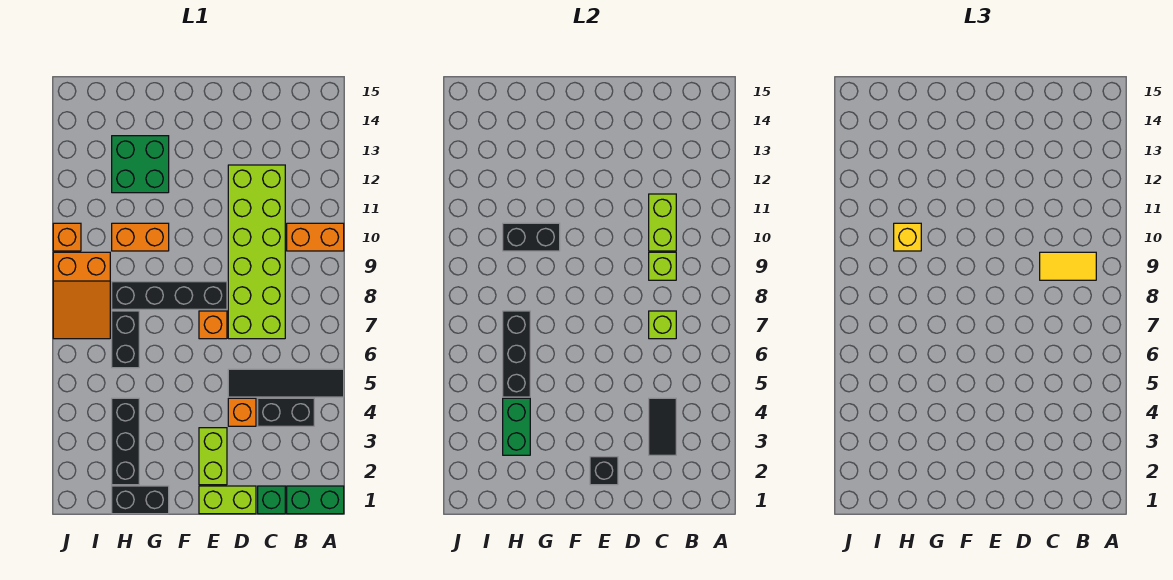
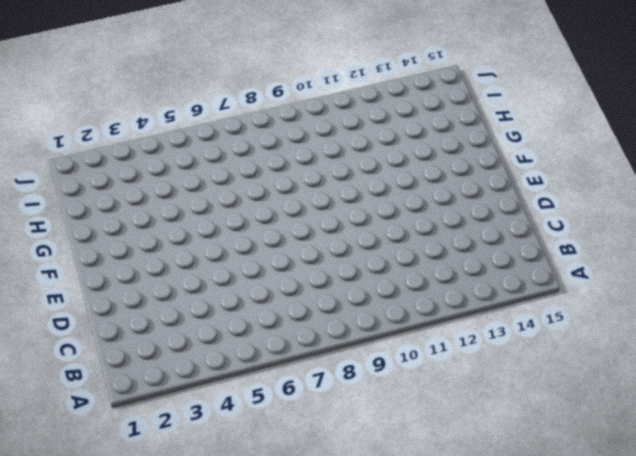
none -> green brick A1:B1 level 1
none -> black tile A5:D5 level 1
none -> orange brick A10:B10 level 1

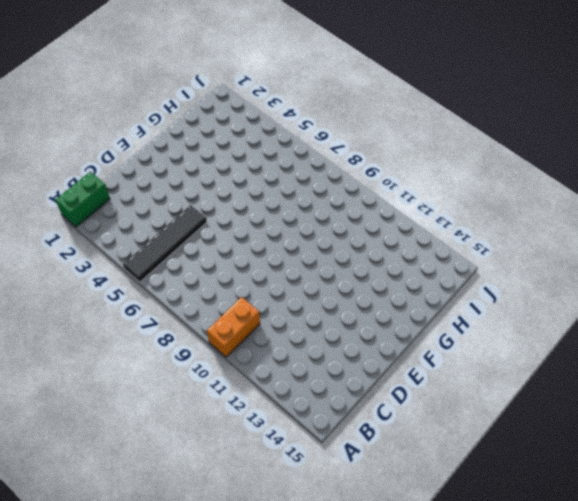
none -> black brick B4:C4 level 1
none -> green brick C1 level 1
none -> lime brick C7:D12 level 1

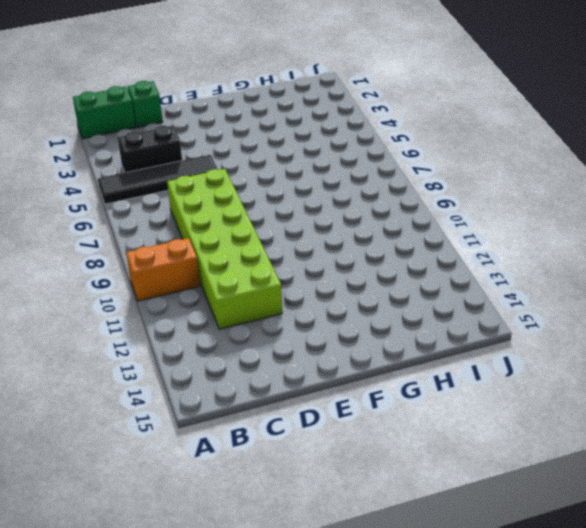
none -> lime brick D1:E1 level 1
none -> orange brick D4 level 1
none -> lime brick E2:E3 level 1

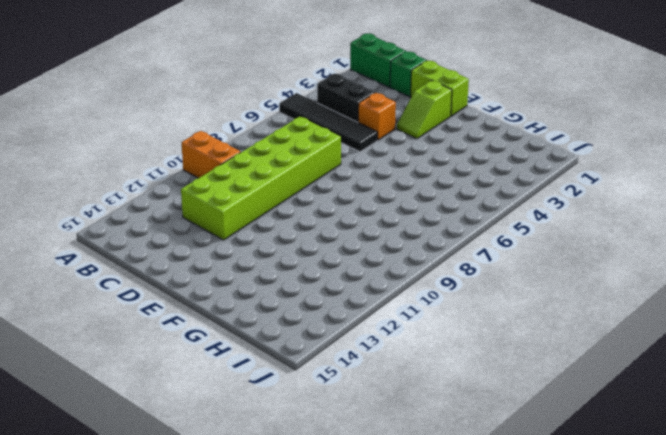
lime slope E2:E3 level 1 top 2 -> lime brick E2:E3 level 1
none -> orange brick E7 level 1
none -> black brick E8:H8 level 1
none -> black brick G1:H1 level 1

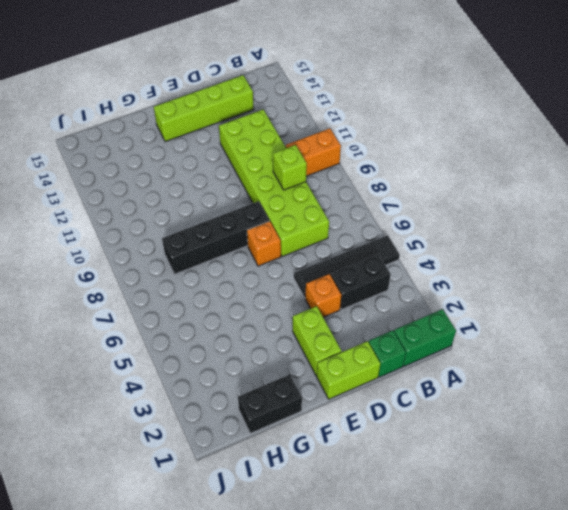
lime brick C14:F14 level 1 -> none
none -> orange brick G10:H10 level 1
none -> green brick G12:H13 level 1
none -> black brick H2:H4 level 1

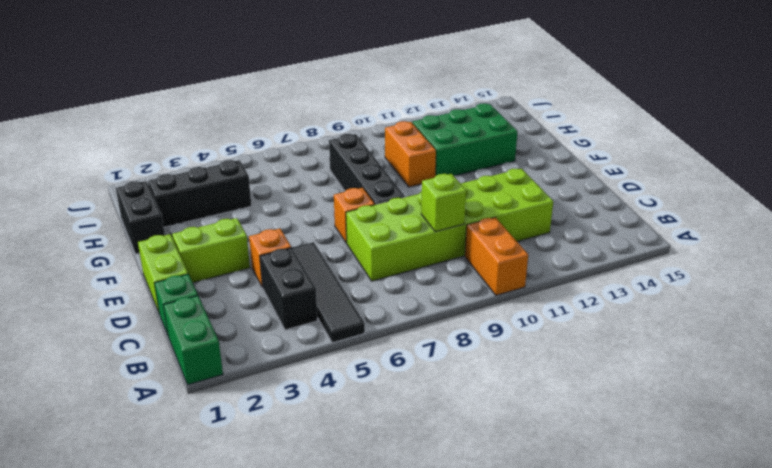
green brick G11:H13 level 1 -> green brick G12:H13 level 1
none -> black brick H6:H7 level 1
none -> orange slope I7:J9 level 1 top 9
none -> orange brick J10 level 1

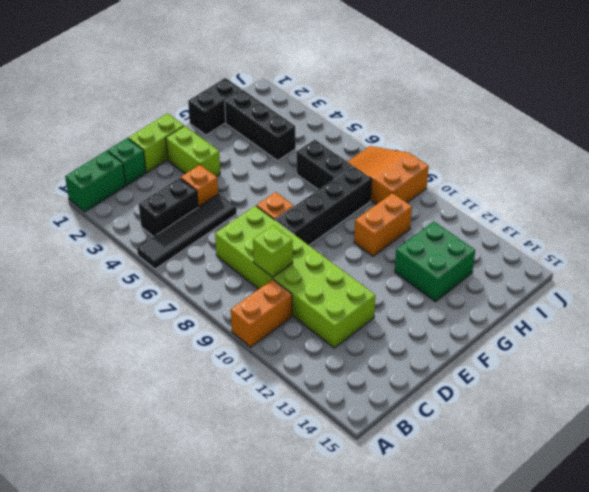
none -> orange brick J10 level 1
none -> black tile C3:C4 level 2
none -> lime brick C7 level 2

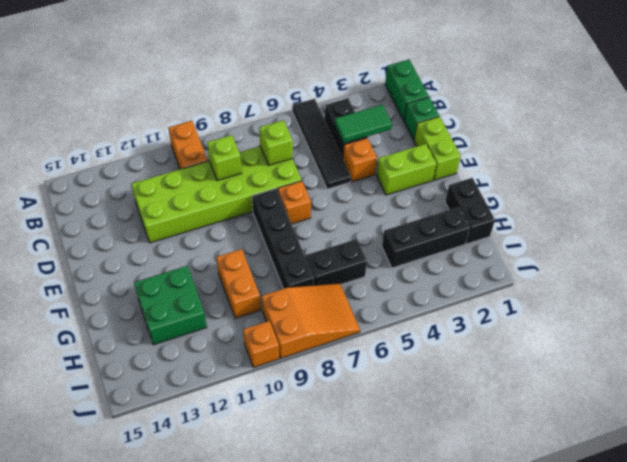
green tile C3:C4 level 2 -> black tile C3:C4 level 2
none -> lime brick C10:C11 level 2
none -> black brick E2 level 2
none -> black brick G10:H10 level 2

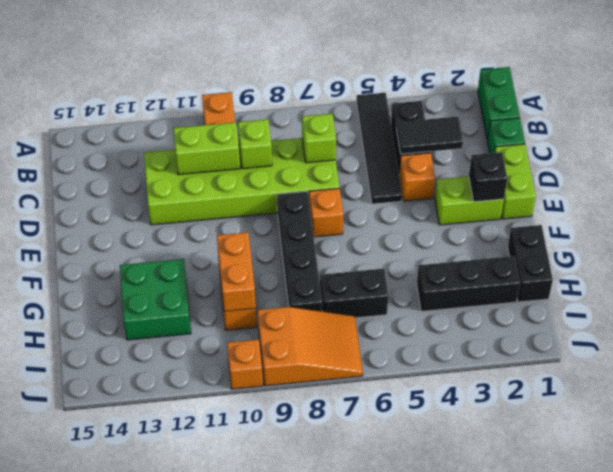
orange brick G10:H10 level 2 -> black brick G10:H10 level 2
none -> green brick H3:H4 level 2
none -> black brick H5:H7 level 2
none -> yellow tile B9:C9 level 3

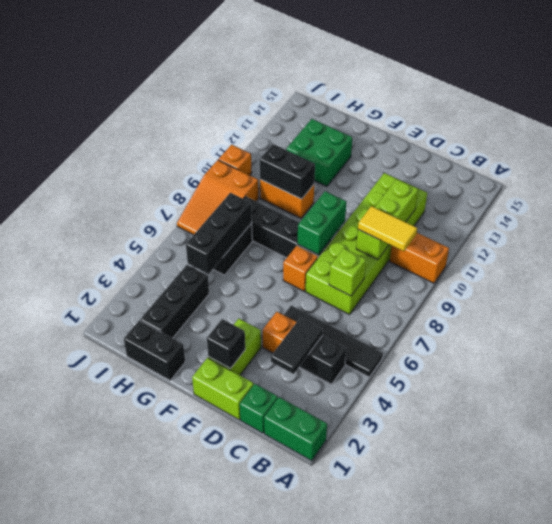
green brick E8:E9 level 2 -> green brick H3:H4 level 2
none -> yellow brick H10 level 3

